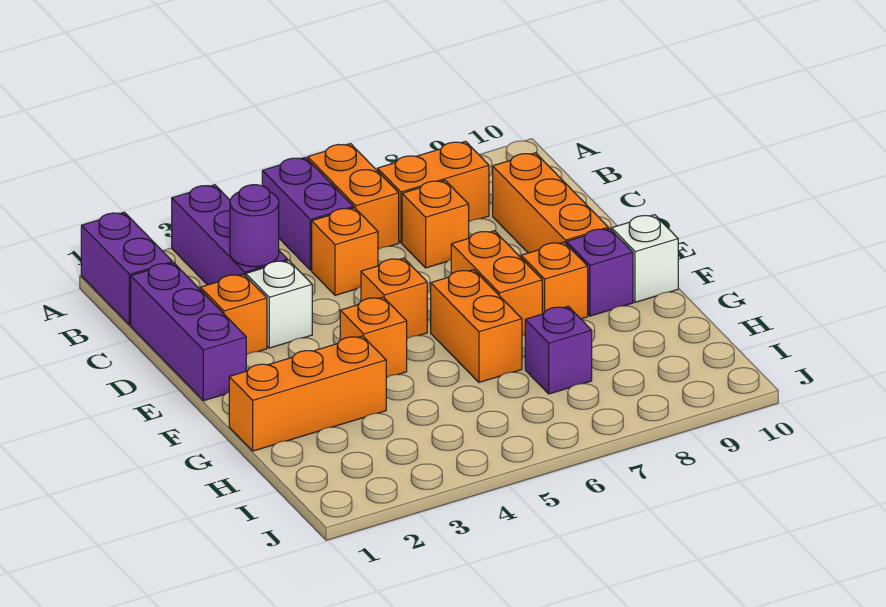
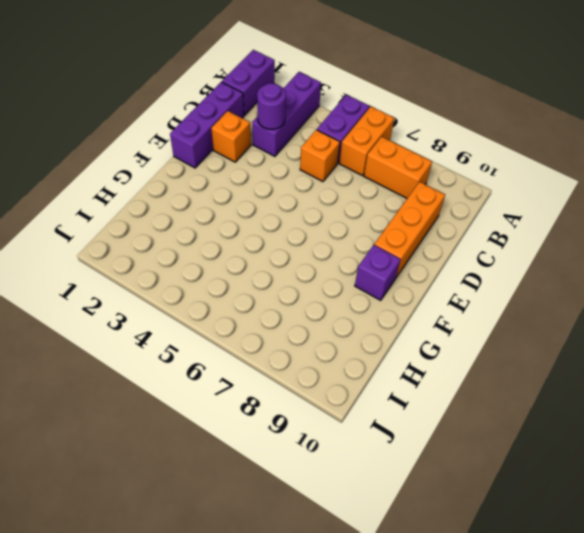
none -> orange brick C7 level 1
none -> white brick D3 level 1
none -> orange brick E5 level 1

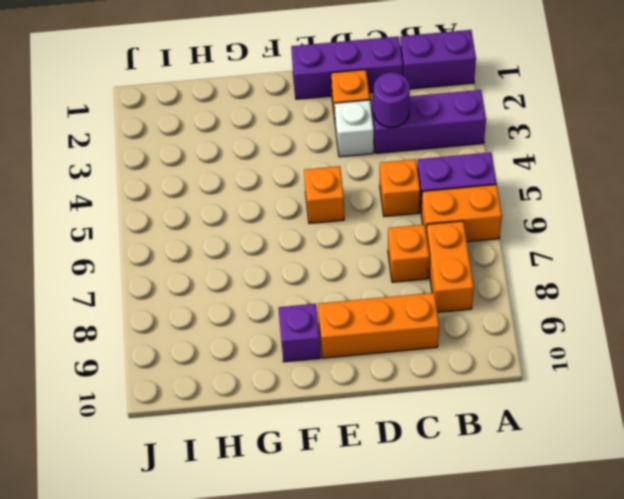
none -> orange brick E7:F7 level 1
none -> orange brick F4 level 1
none -> orange brick F6:G6 level 1

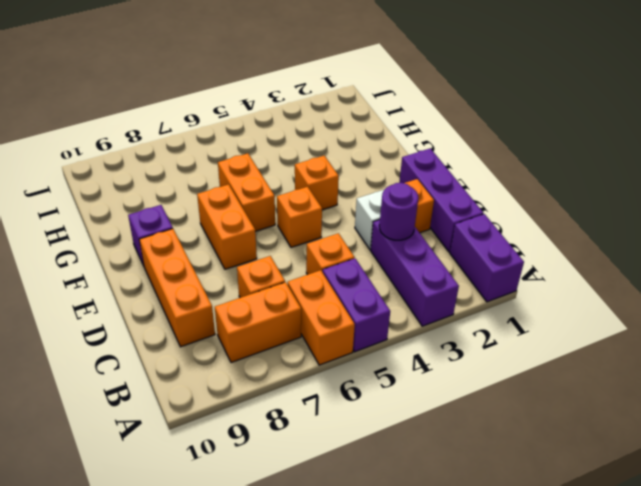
none -> orange brick F8 level 1
none -> white brick F10 level 1
none -> orange brick G1:G3 level 1

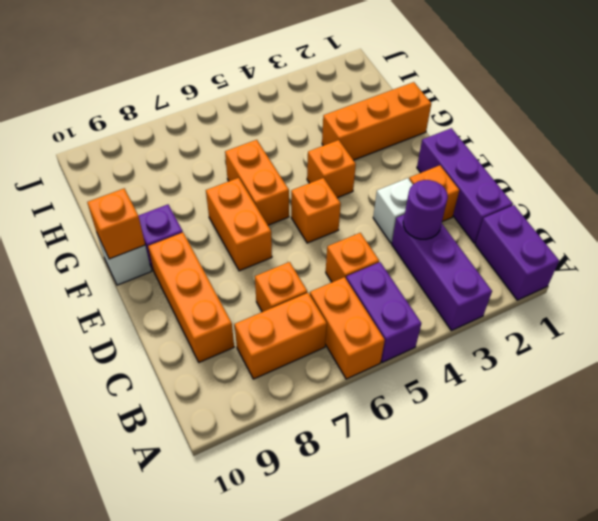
orange brick F10 level 2 -> orange brick F8 level 1
none -> purple brick H7 level 1

